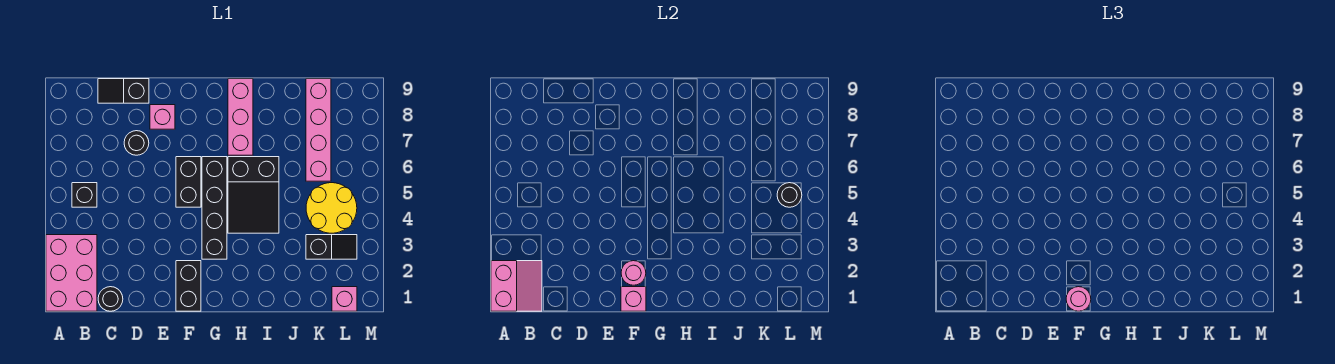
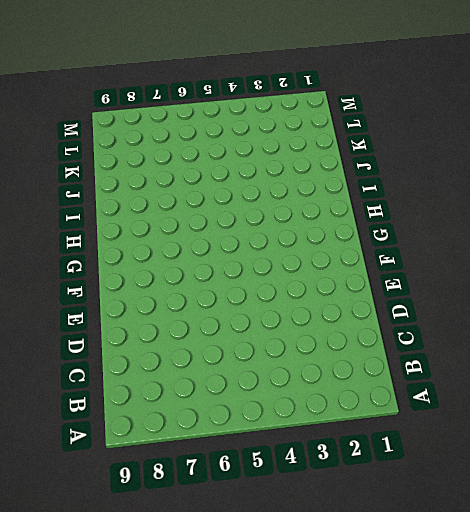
none -> pink brick A1:B3 level 1
none -> black brick B5 level 1
none -> black round brick C1 level 1

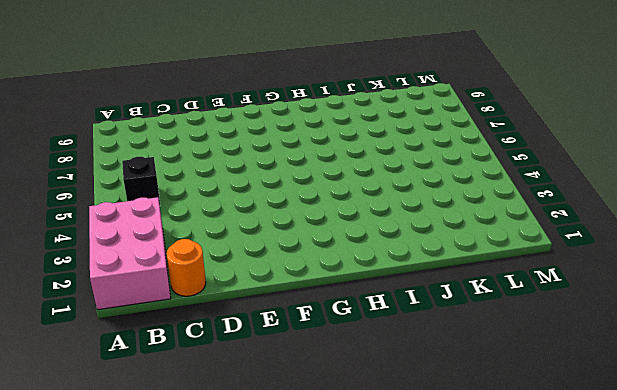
orange round brick C1 level 1 -> black round brick C1 level 1
none -> black slope C9:D9 level 1 top D
none -> black round brick D7 level 1
none -> pink brick E8 level 1

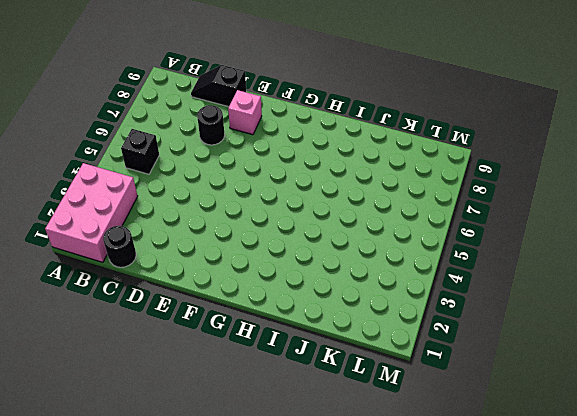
none -> black brick F1:F2 level 1
none -> black brick F5:F6 level 1
none -> black brick G3:G6 level 1

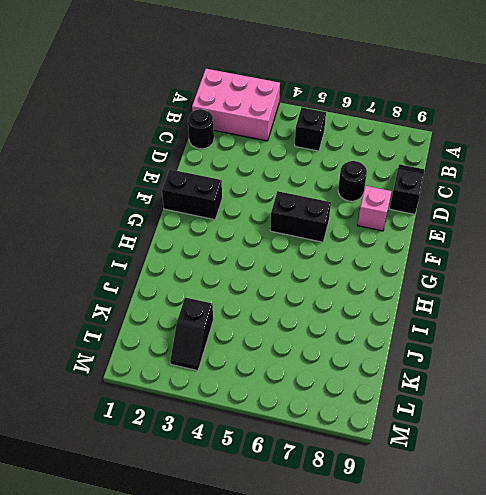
none -> black brick G3:G6 level 1
none -> black slope H4:I6 level 1 top 6
none -> pink brick H7:H9 level 1

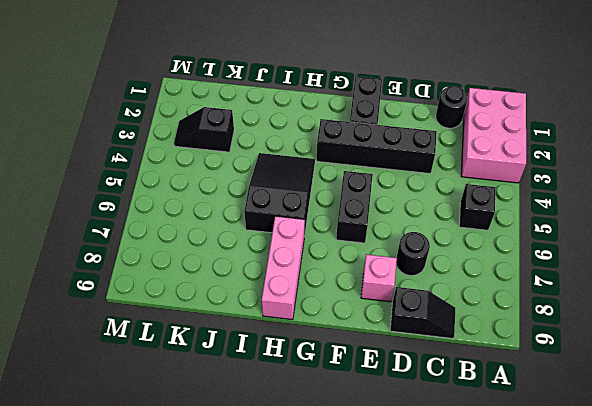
black brick D3:G3 level 1 -> black brick G3:G6 level 1
none -> yellow round brick K4:L5 level 1
none -> pink brick K6:K9 level 1
none -> pink brick L1 level 1

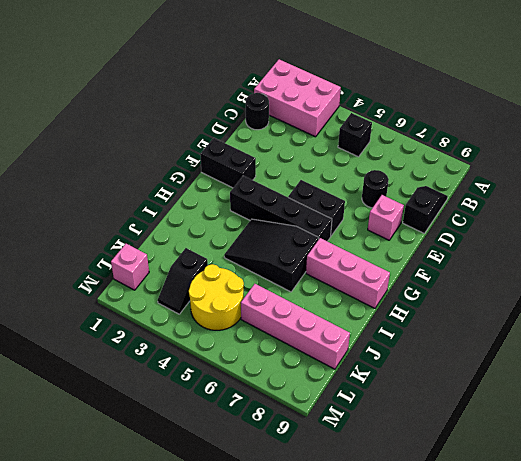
none -> pink slope A1:B2 level 2 top A
none -> pink brick F1 level 2
none -> pink round brick F2 level 2

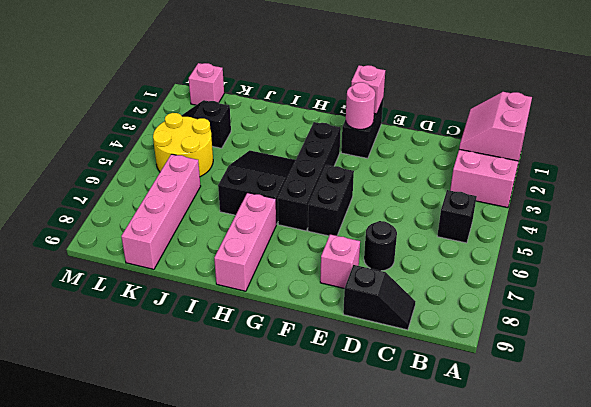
none -> black round brick C1 level 1
none -> black round brick L5 level 2
none -> pink round brick F1 level 3

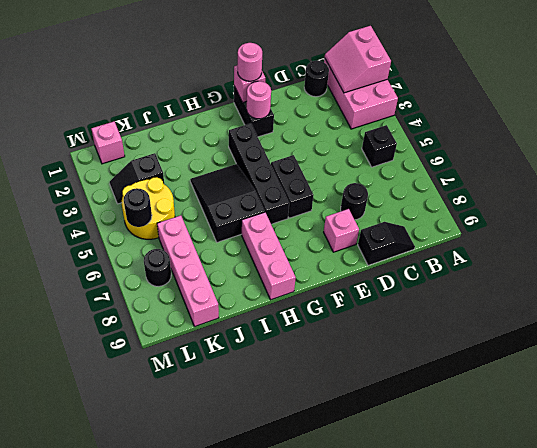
black round brick L7 level 1 -> none

